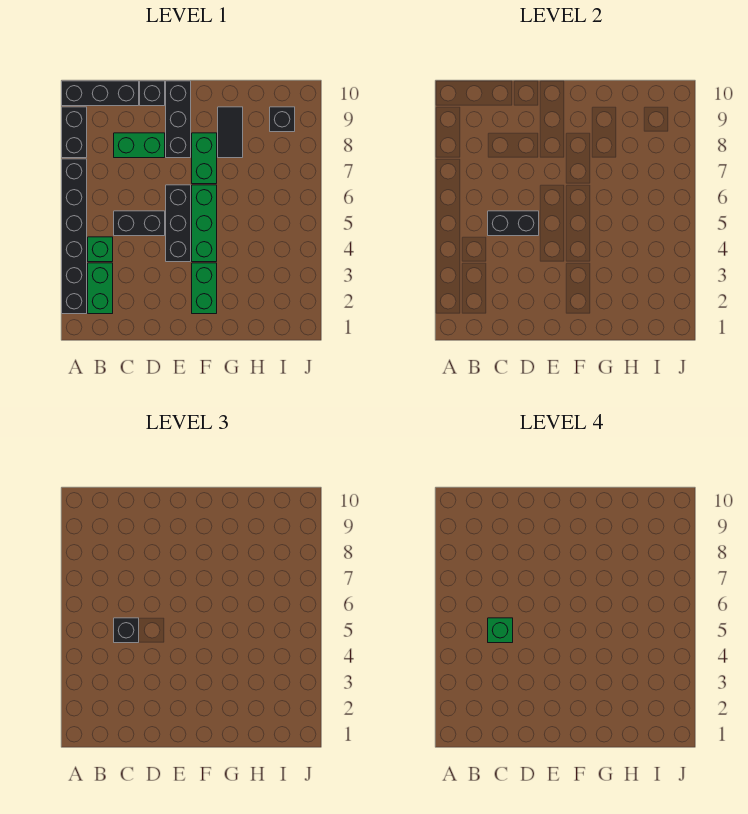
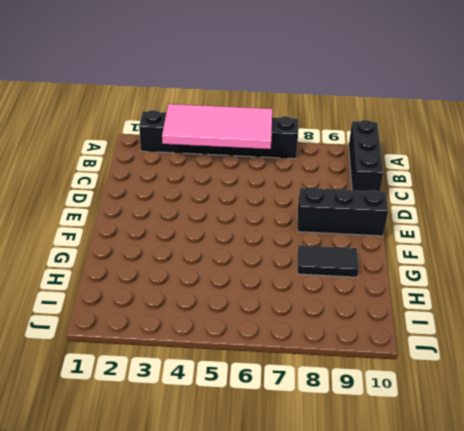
pink tile A3:B6 level 2 -> none
none -> black brick A8:A9 level 1
none -> green brick B2:B3 level 1
none -> green brick B4 level 1

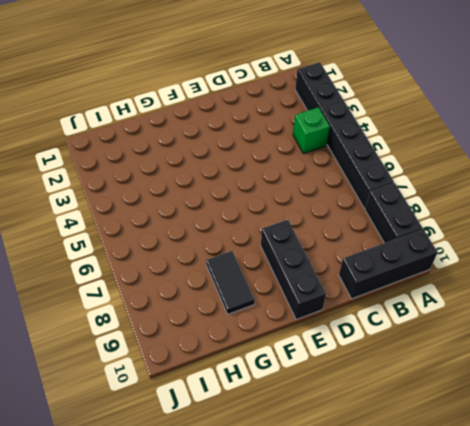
none -> green brick B2:B3 level 1
none -> black brick C5:D5 level 1
none -> green brick C8:D8 level 1

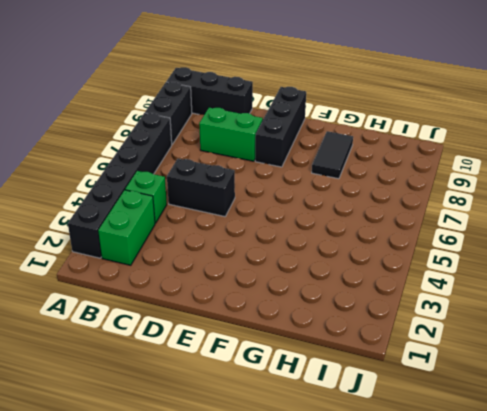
none -> black brick D10 level 1
none -> black brick E4:E6 level 1
none -> green brick F2:F3 level 1

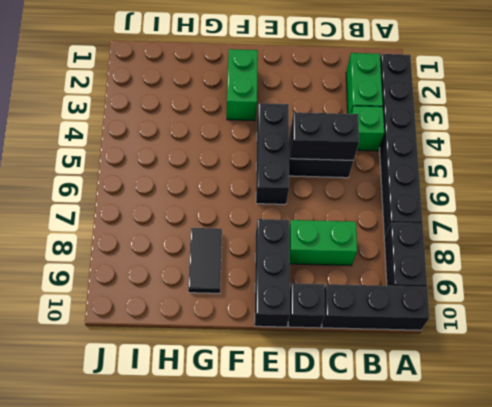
none -> green brick F4:F6 level 1
none -> green brick F7:F8 level 1
none -> black brick I9 level 1

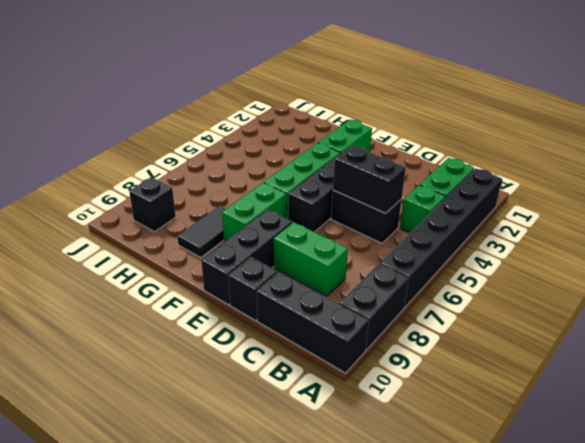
none -> black brick C5 level 3
none -> green brick C5 level 4

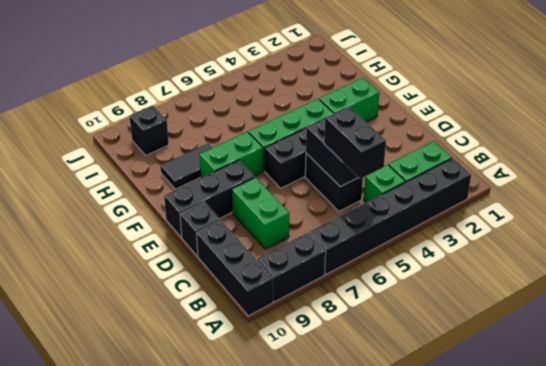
black brick B5:C5 level 3 -> black brick C5 level 3
none -> green brick C5 level 4

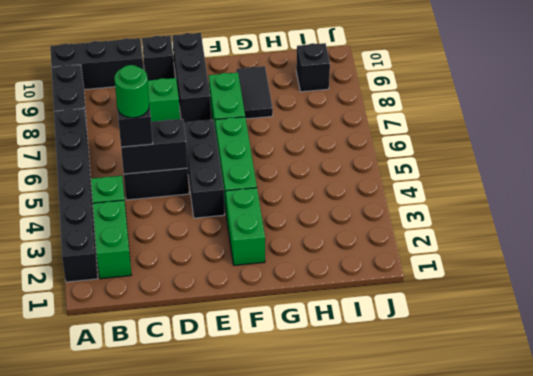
green round brick C5 level 4 -> green brick C5 level 4

